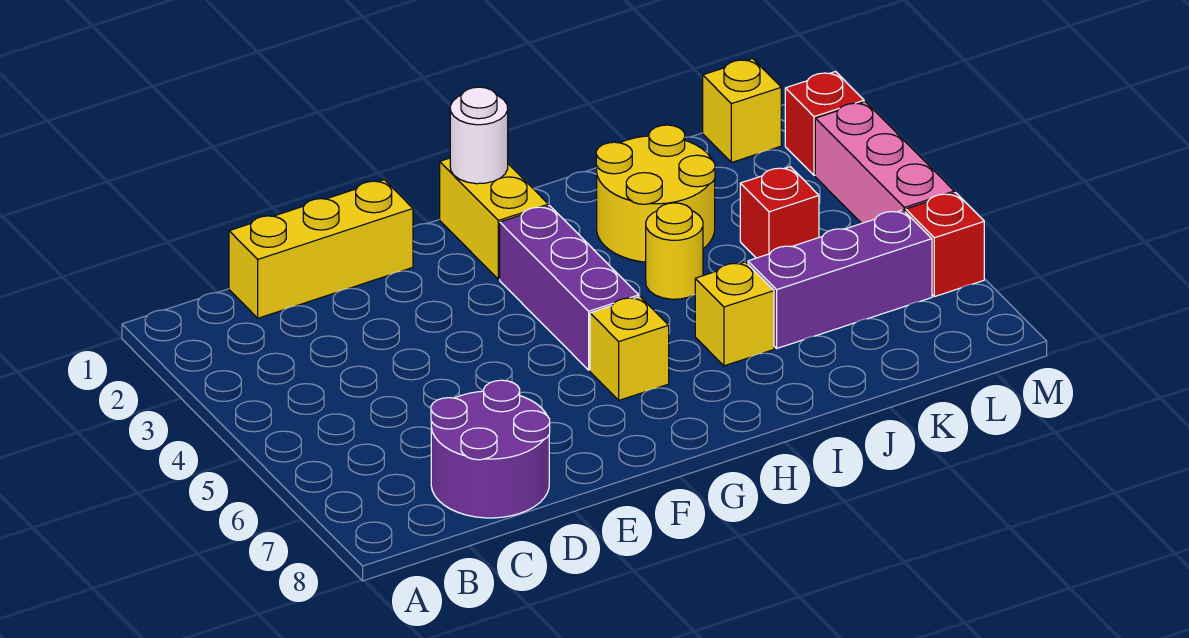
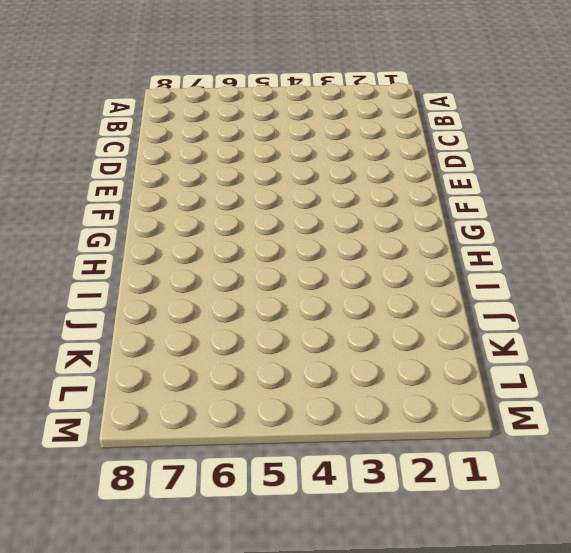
none -> yellow brick C1:E1 level 1
none -> purple round brick C7:D8 level 1
none -> yellow brick G1:G2 level 1

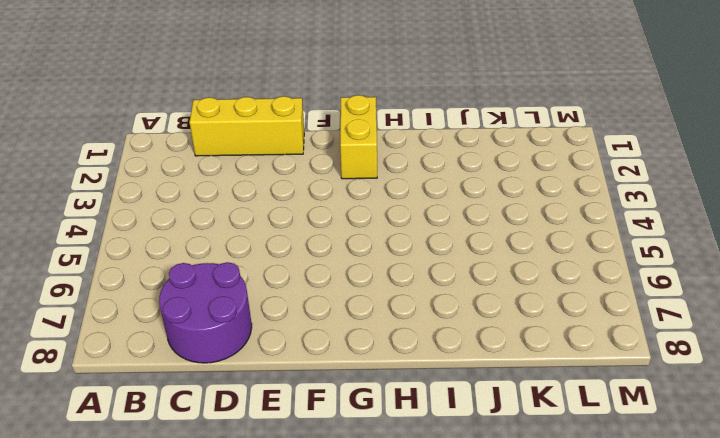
none -> purple brick G3:G5 level 1
none -> yellow brick G6 level 1
none -> yellow round brick I2:J3 level 1

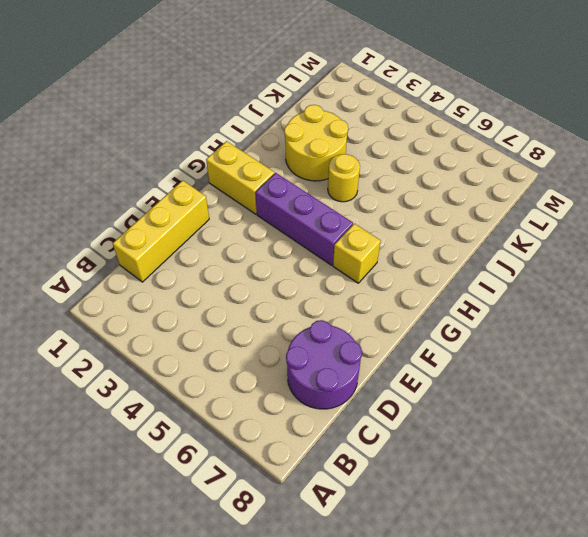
none -> yellow brick I6 level 1
none -> purple brick J6:L6 level 1
none -> red brick K4 level 1

